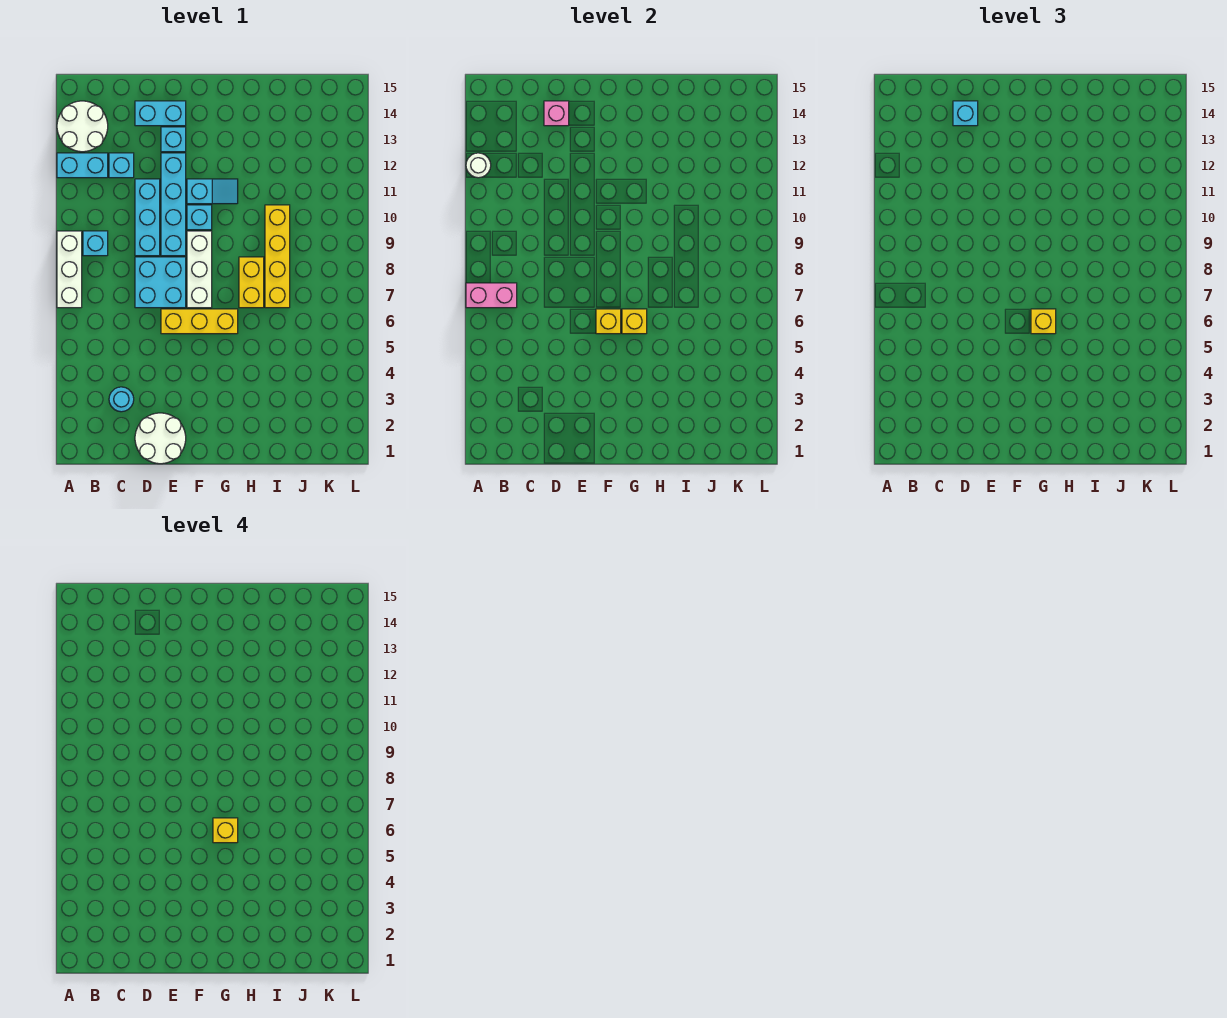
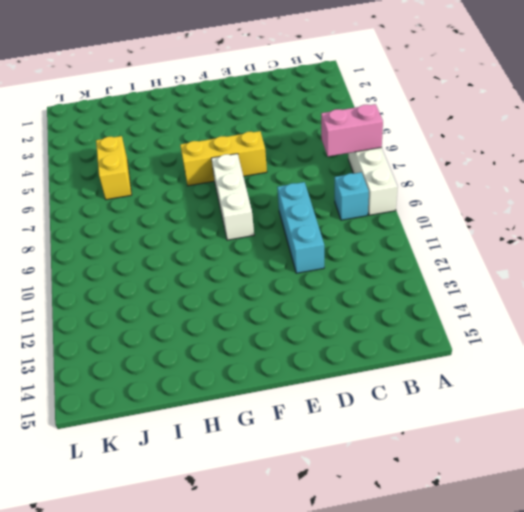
yellow brick J5:J6 level 1 -> yellow brick H7:H8 level 1
none -> cyan brick A12:B12 level 1
none -> white round brick A13:B14 level 1
none -> cyan round brick C3 level 1

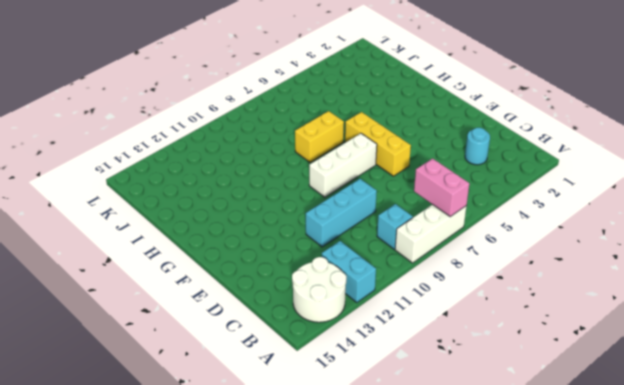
none -> cyan brick C12 level 1
none -> white round brick D1:E2 level 1
none -> cyan brick D7:E8 level 1

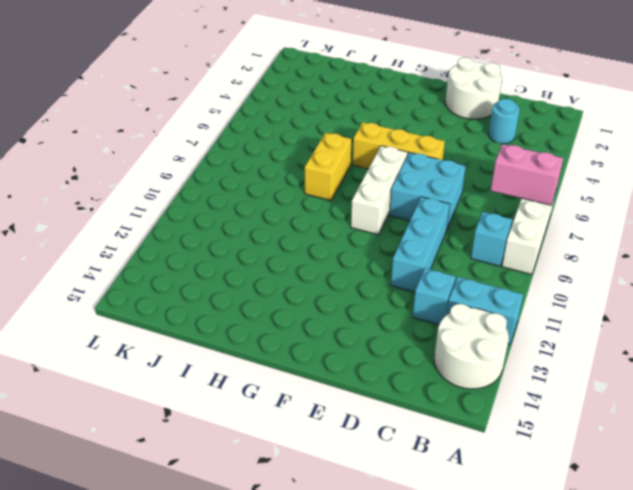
none -> cyan brick D14:E14 level 1
none -> cyan brick E9:E12 level 1
none -> cyan brick E13 level 1

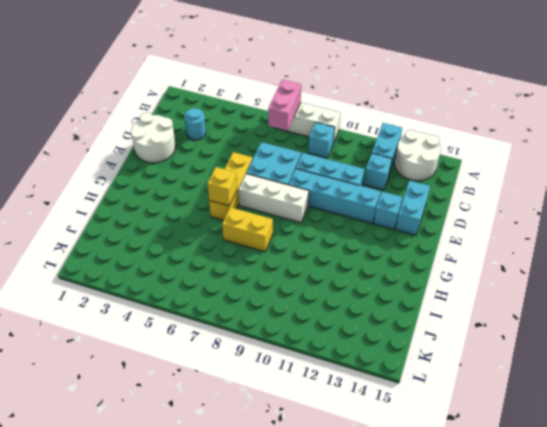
none -> cyan brick F10 level 1
none -> cyan slope F11:G11 level 1 top F
none -> yellow brick I7:I10 level 1

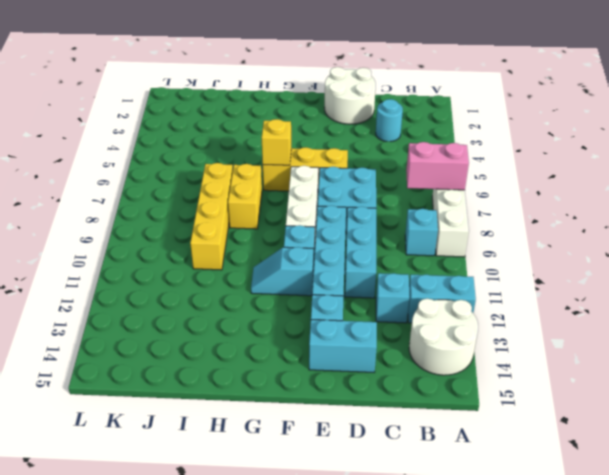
none -> white round brick A12 level 2
none -> pink brick D14 level 2
none -> yellow brick F6 level 2

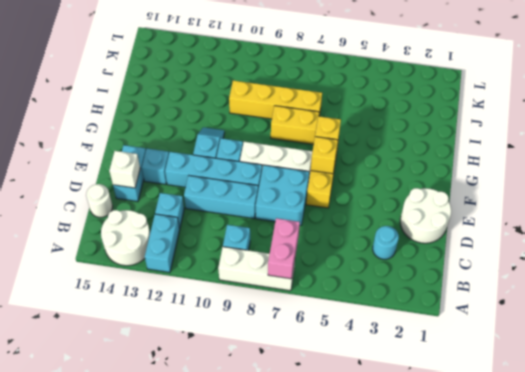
white round brick C15 level 1 -> white round brick A12 level 2
white brick D14 level 2 -> pink brick D14 level 2
none -> cyan brick D14 level 3
none -> yellow brick G6 level 3
none -> yellow brick G6 level 4

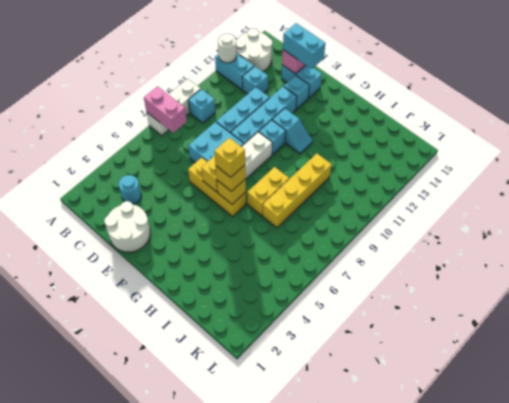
cyan brick D14:E14 level 3 -> cyan brick D14 level 3

